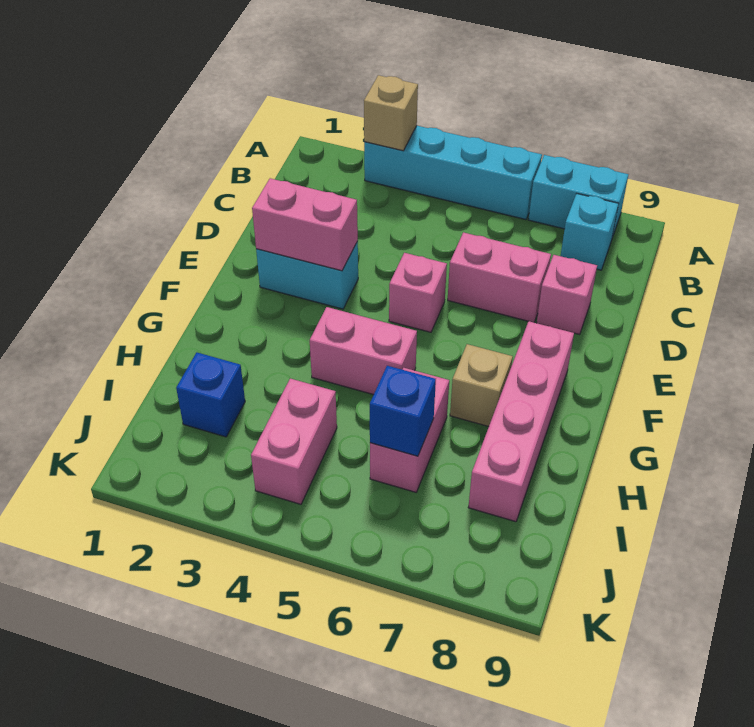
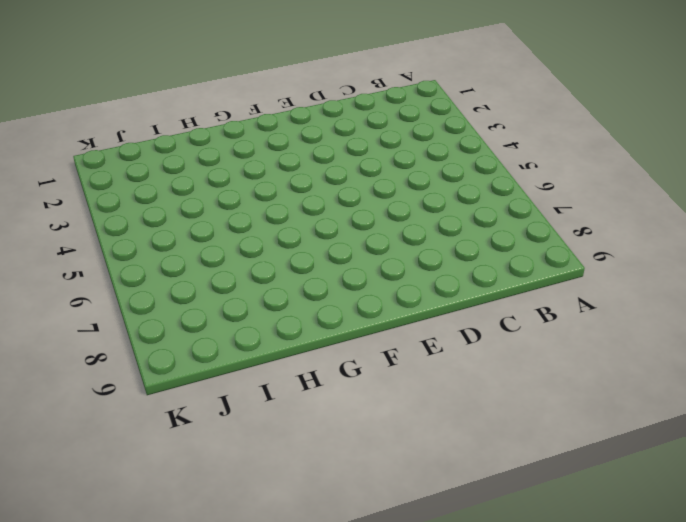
none -> cyan brick A3:A6 level 1
none -> cyan brick A7:A8 level 1
none -> cyan brick B8 level 1

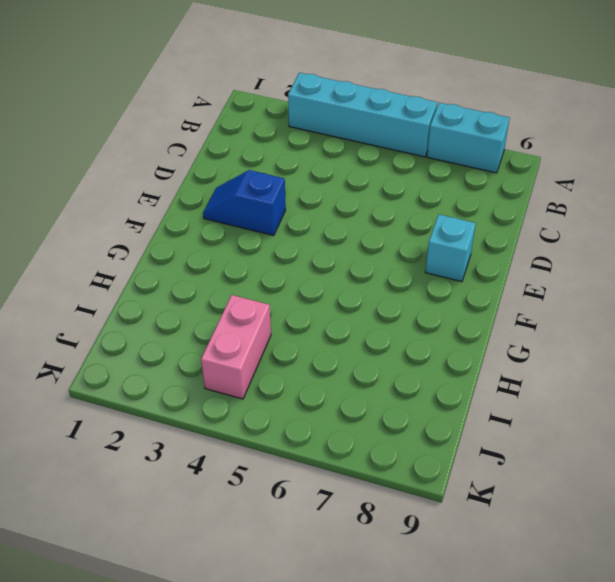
blue slope E2:E3 level 1 top 3 -> cyan brick E2:E3 level 1
cyan brick E8 level 1 -> cyan brick B8 level 1
none -> pink brick D6:D7 level 1
none -> pink brick D8 level 1
none -> pink brick E5 level 1

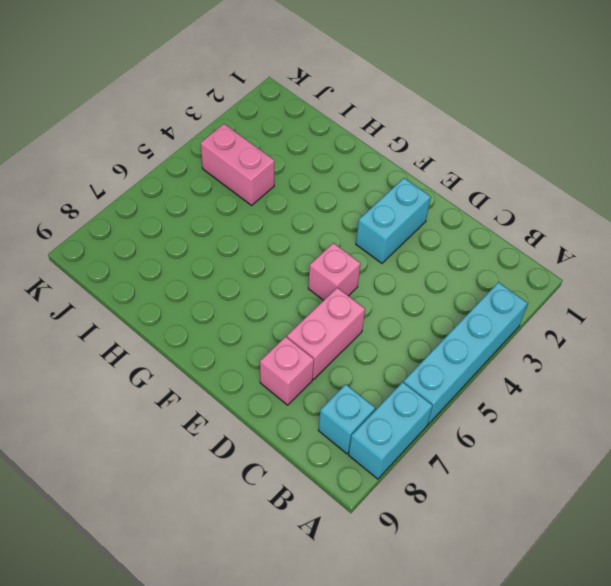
none -> pink brick F8:I8 level 1
none -> pink brick G4:G5 level 1
none -> tan brick G7 level 1

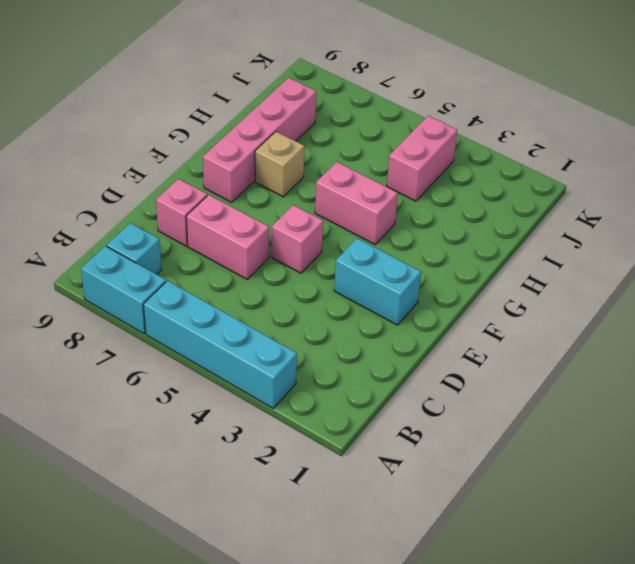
none -> pink brick H6:I6 level 1
none -> blue brick I2 level 1
none -> tan brick A3 level 2

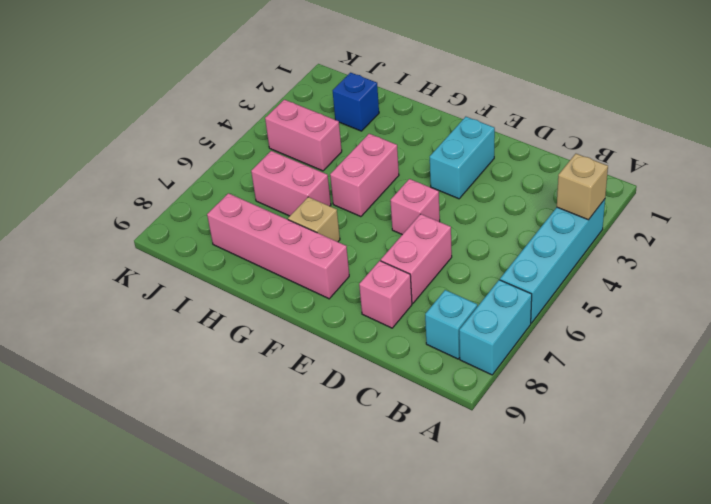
none -> pink brick E2:E3 level 2
none -> blue brick I6 level 2

